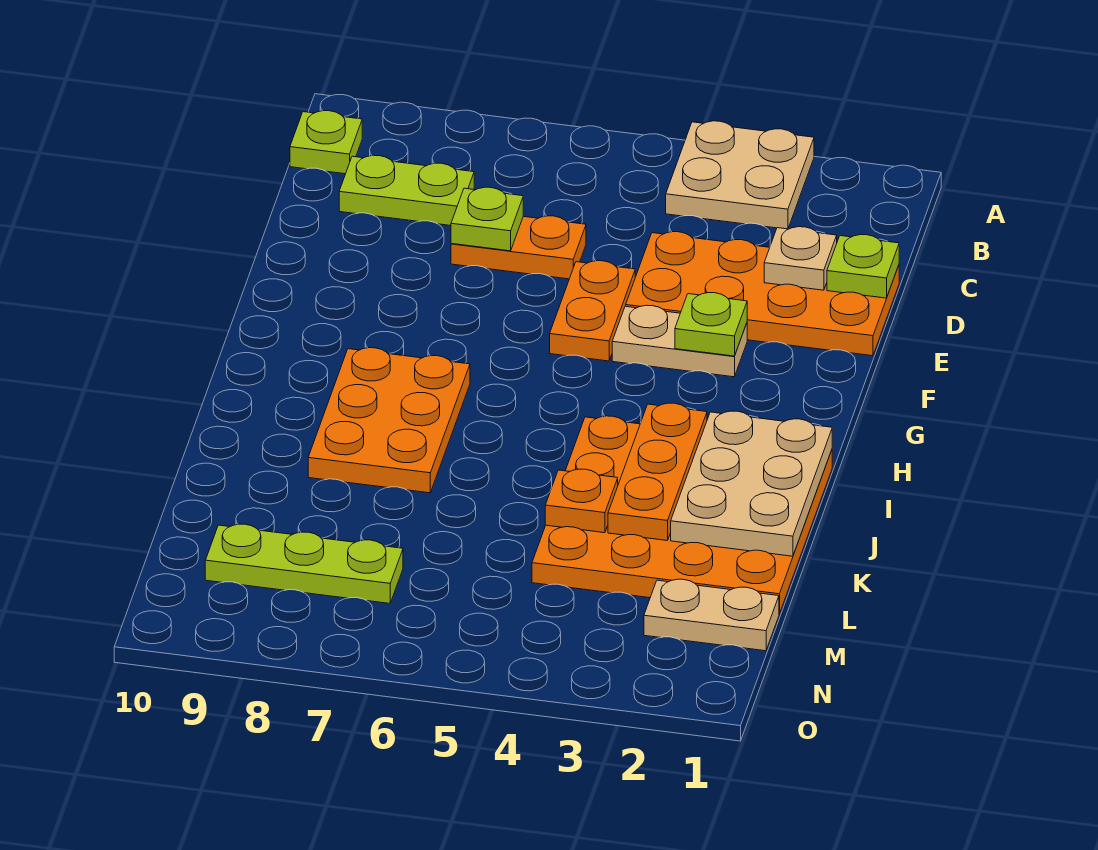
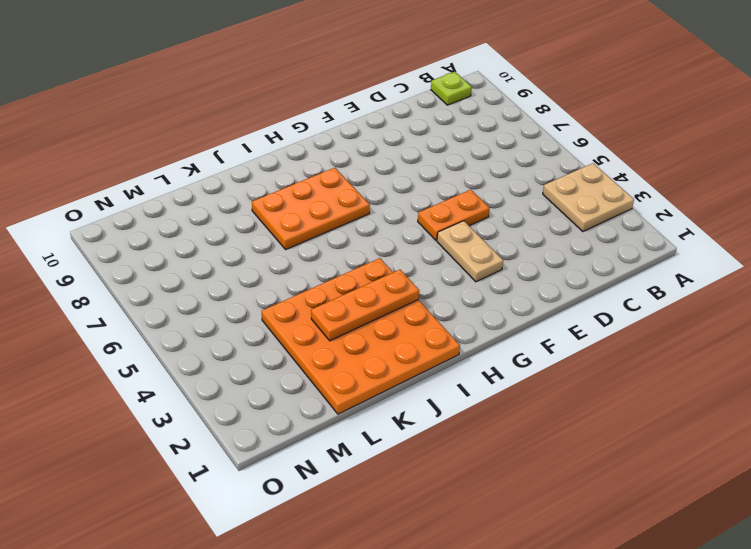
none -> lime plate C8:C9 level 1
none -> orange plate D1:E4 level 1
none -> orange plate D6:D7 level 1

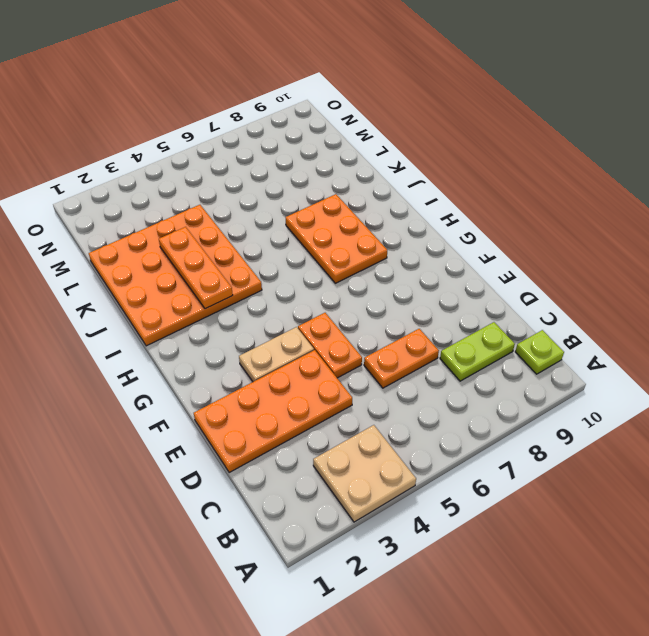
none -> tan plate M1:M2 level 1
none -> lime plate M7:M9 level 1
none -> lime plate D1 level 2

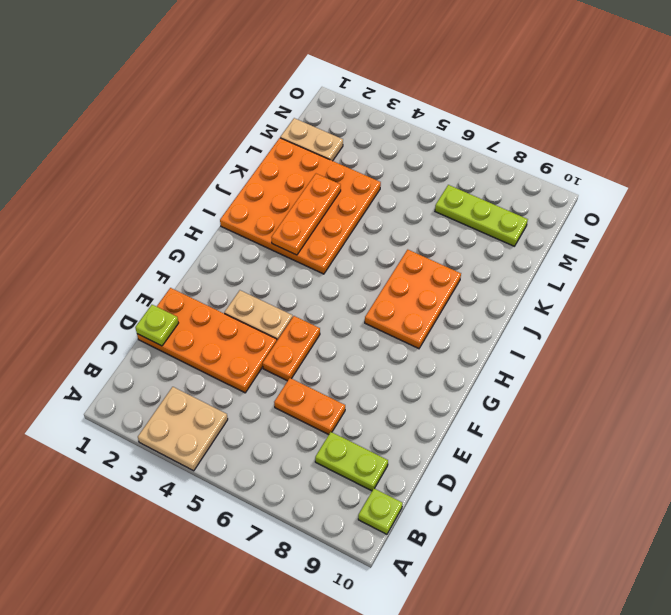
none -> tan plate D2 level 2
none -> lime plate D7 level 2
none -> lime plate F3 level 2

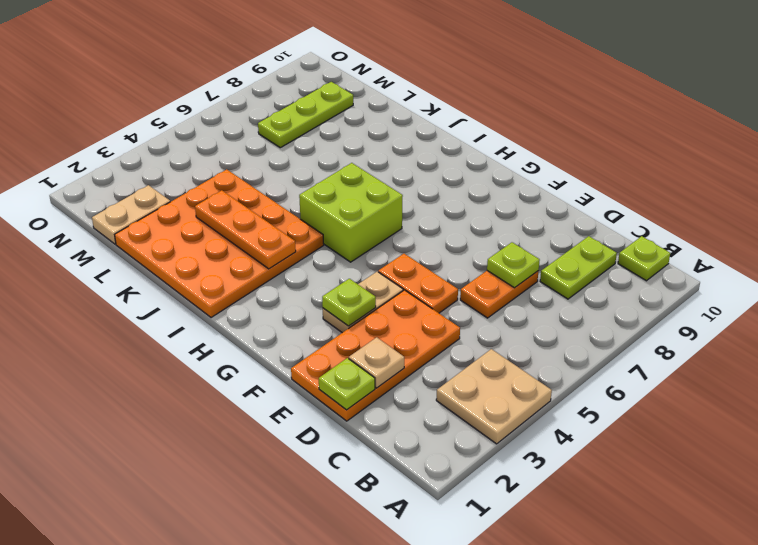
lime brick H5:I6 level 1 -> none
none -> orange plate H7:J8 level 1
none -> tan plate I1:K2 level 2
none -> orange plate K4 level 2

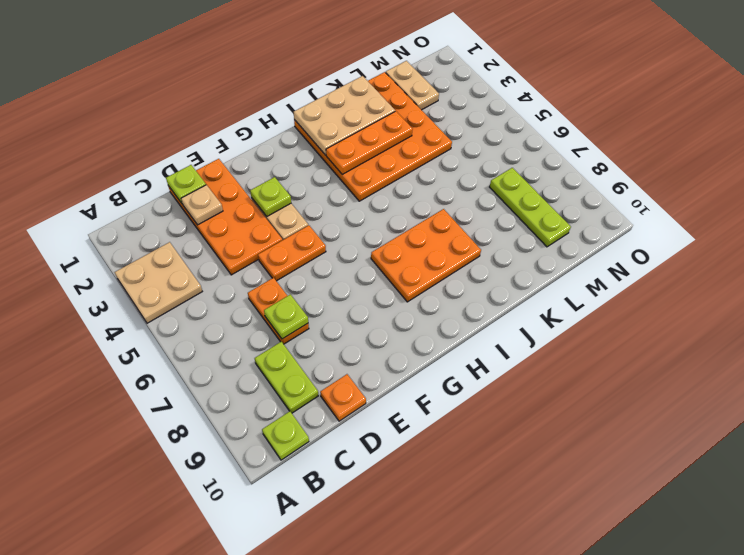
orange plate D10 level 1 -> orange plate K4 level 2

